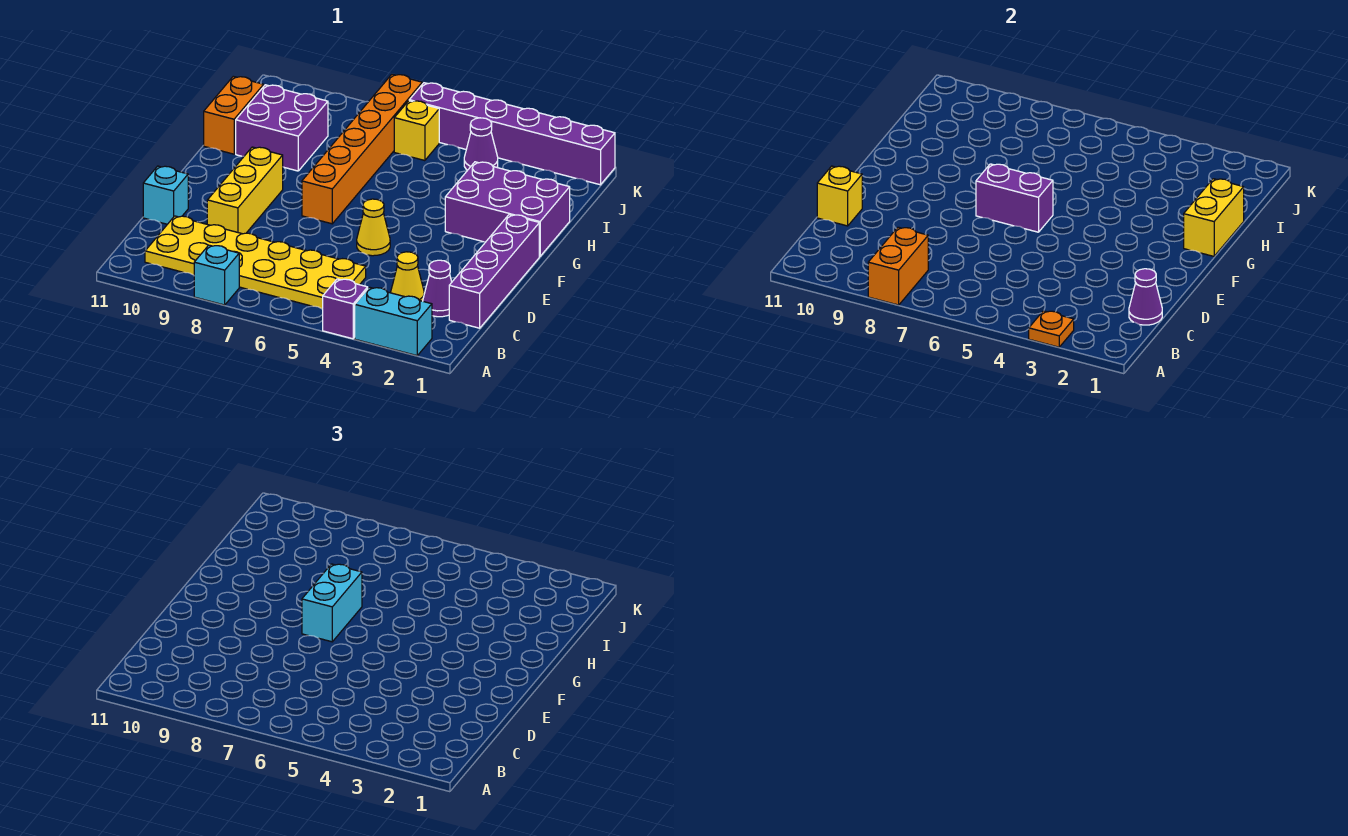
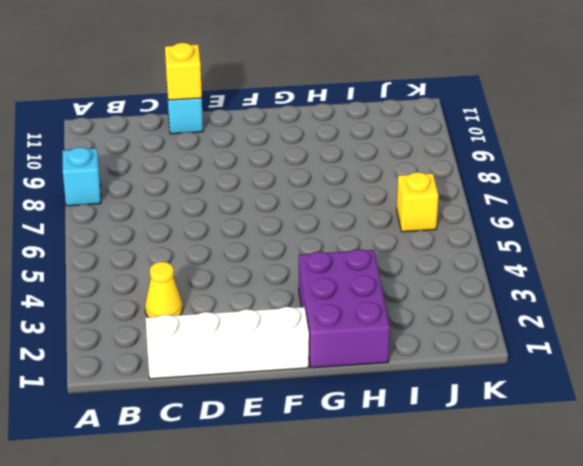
white brick C1:F1 level 1 -> purple brick C1:F1 level 1
none -> cyan brick A2:A3 level 1
none -> purple brick A4 level 1
none -> yellow plate B5:C10 level 1

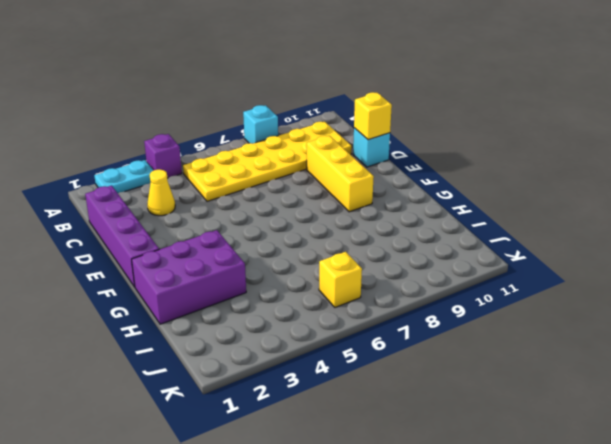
cyan plate A2:A3 level 1 -> cyan brick A2:A3 level 1
none -> purple cone C2 level 1
none -> yellow cone E5 level 1
none -> orange brick F7:K7 level 1

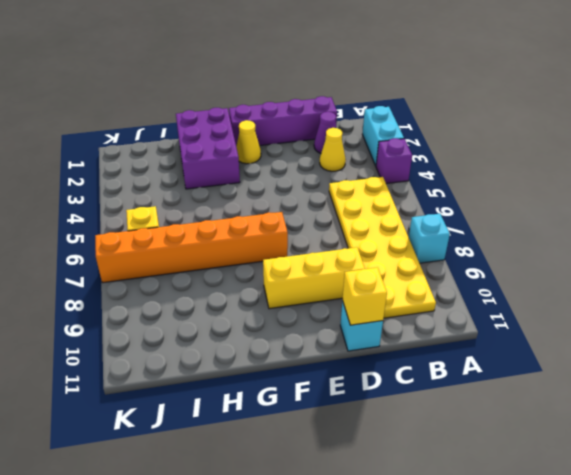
yellow cone F2 level 1 -> yellow cone E5 level 1
none -> purple brick H9:I10 level 1
none -> orange brick H11:I11 level 1
none -> purple cone J4 level 1

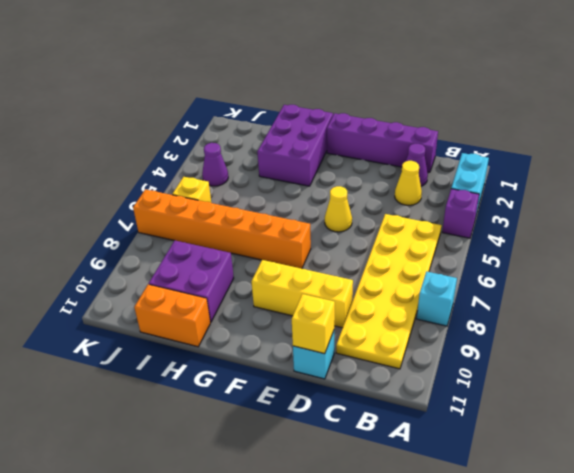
none -> purple brick K1:K6 level 1
none -> orange plate A3 level 2
none -> orange brick A8:B8 level 2

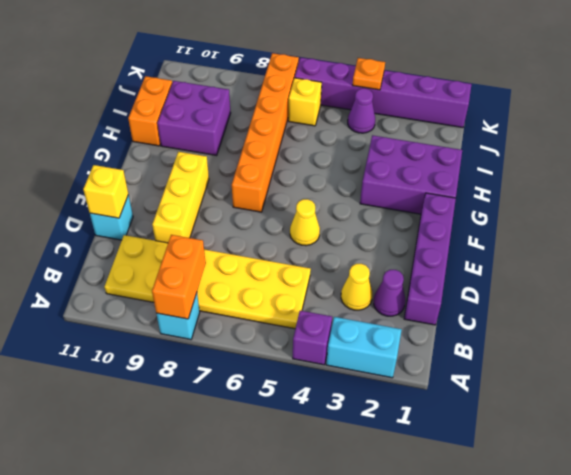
orange plate K4 level 2 -> orange plate A3 level 2
none -> purple cone C1 level 2
none -> purple brick F6:F7 level 2
none -> yellow brick G1:H1 level 2

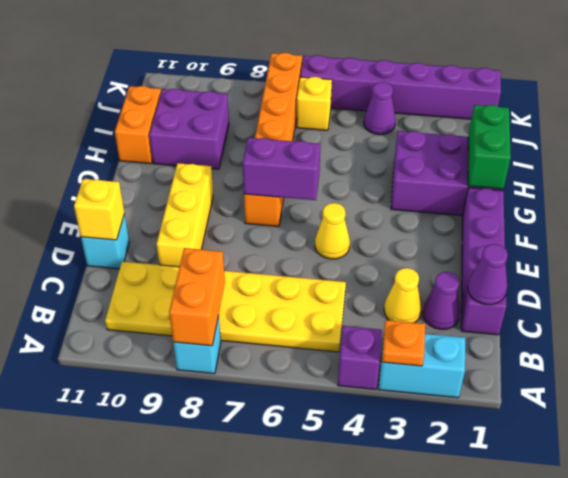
green brick G1:H1 level 2 -> yellow brick G1:H1 level 2
none -> cyan brick F7:G7 level 3

